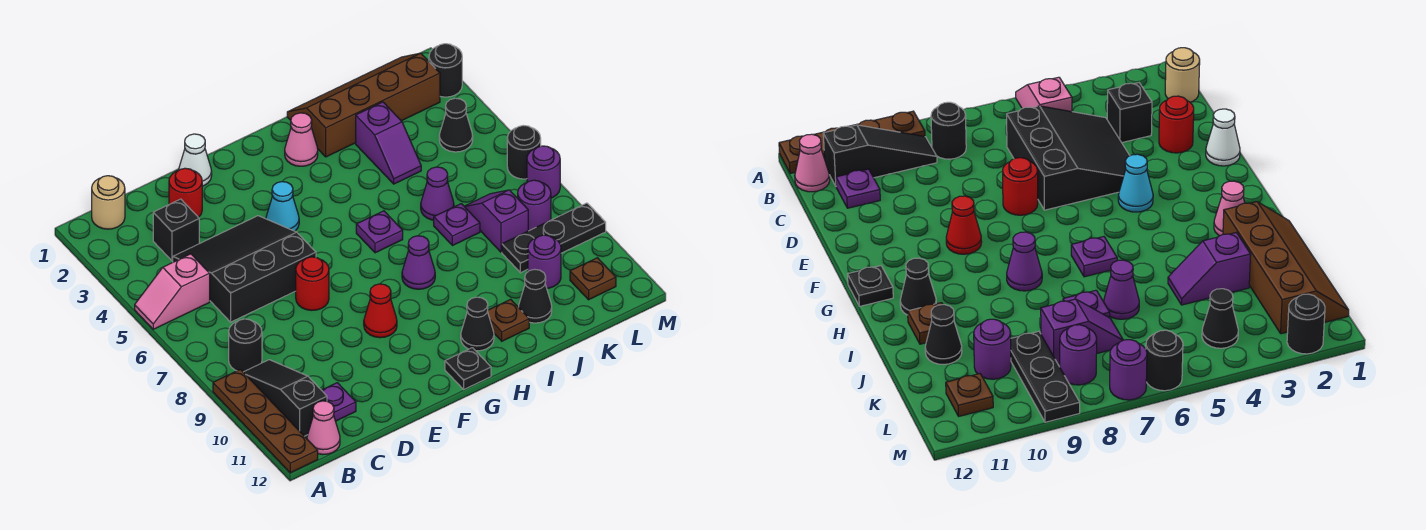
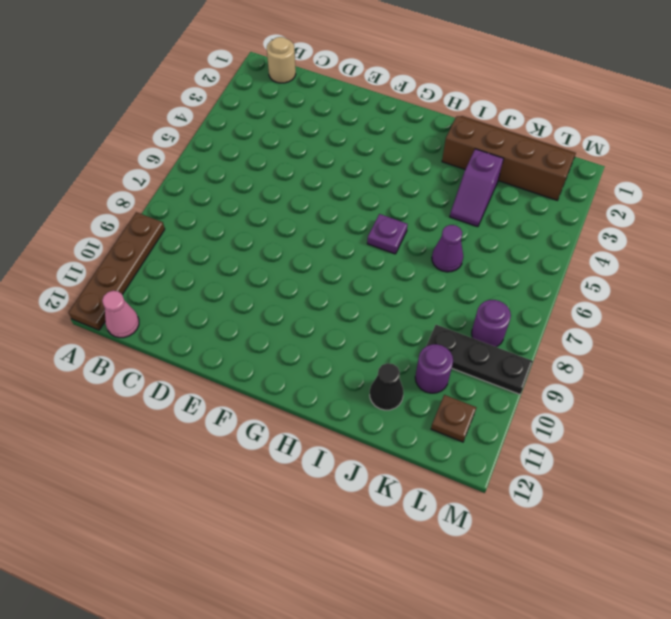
none -> pink slope A5:B5 level 1 top B
none -> black round brick B8 level 1
none -> black slope B9:B11 level 1 top 11
none -> black brick C3 level 1

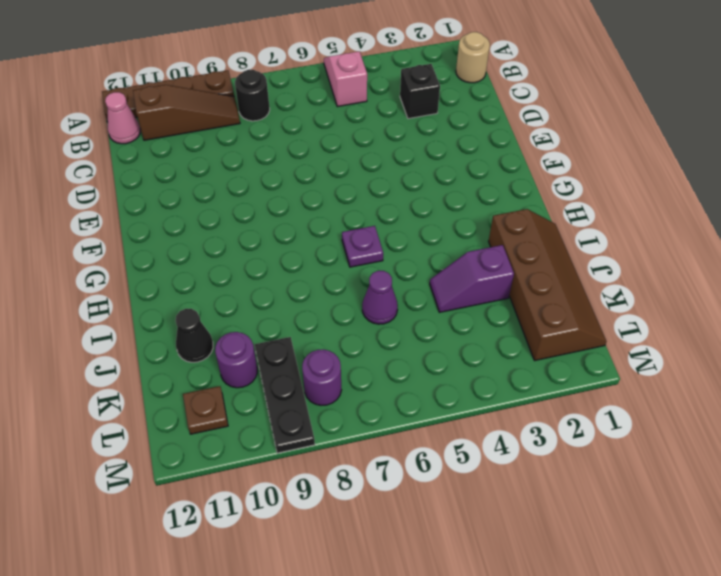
brown slope B9:B11 level 1 top 11 -> black slope B9:B11 level 1 top 11
none -> black slope C4:E6 level 1 top 6
none -> purple plate C11 level 1
none -> red round brick D2 level 1
none -> white cone E1 level 1

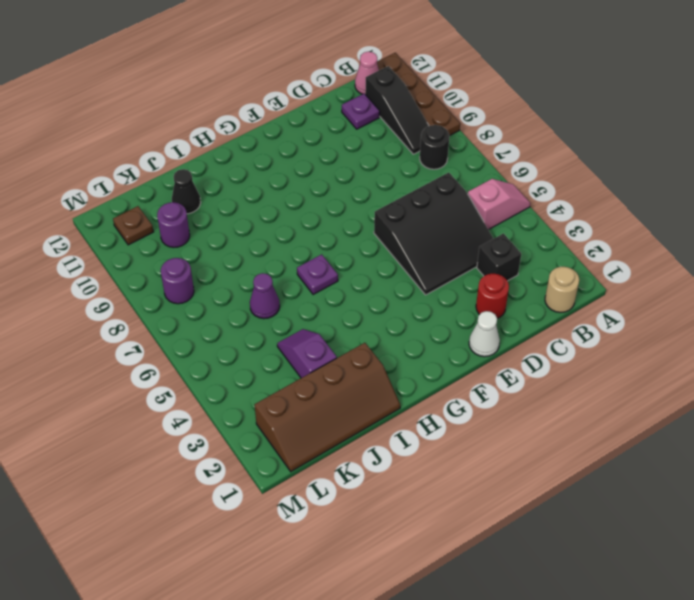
none -> red round brick E7 level 1
none -> cyan cone F4 level 1
none -> red cone F9 level 1
none -> black plate G12 level 1

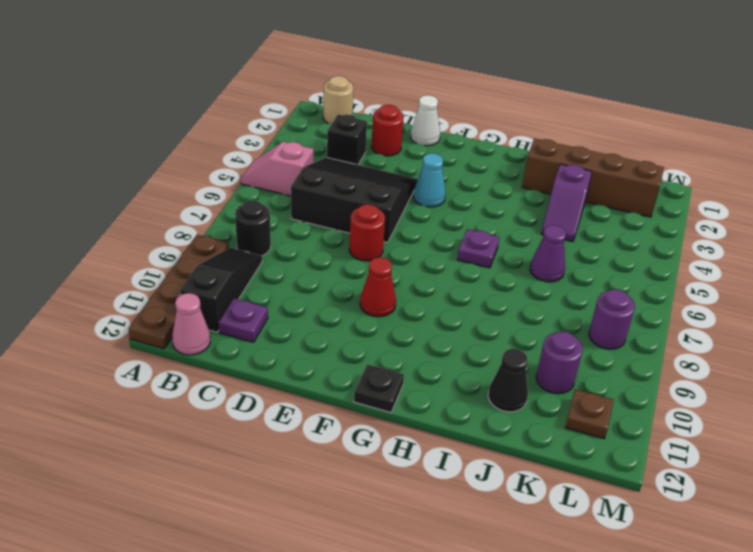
none -> pink cone H2 level 1
none -> purple cone H8 level 1
none -> black cone H11 level 1
none -> brown plate I11 level 1

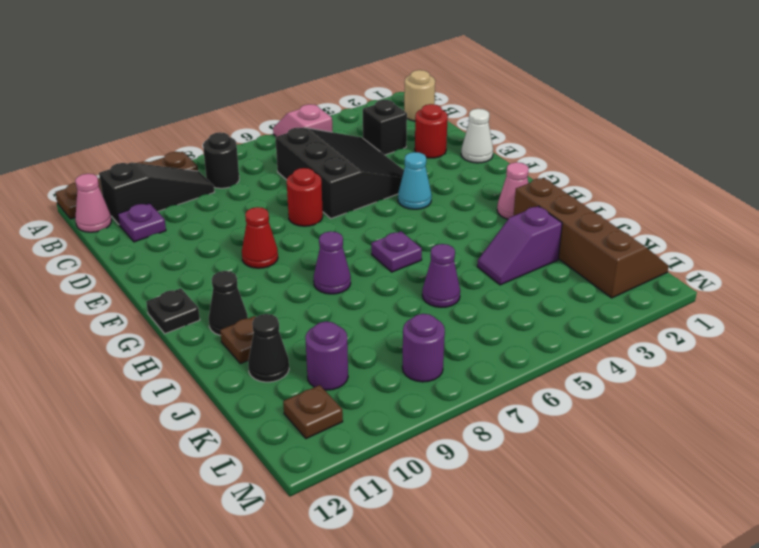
none -> purple plate J7 level 1
none -> purple slope K7:K8 level 1 top 8
none -> black plate K9:M9 level 1
none -> black cone L4 level 1

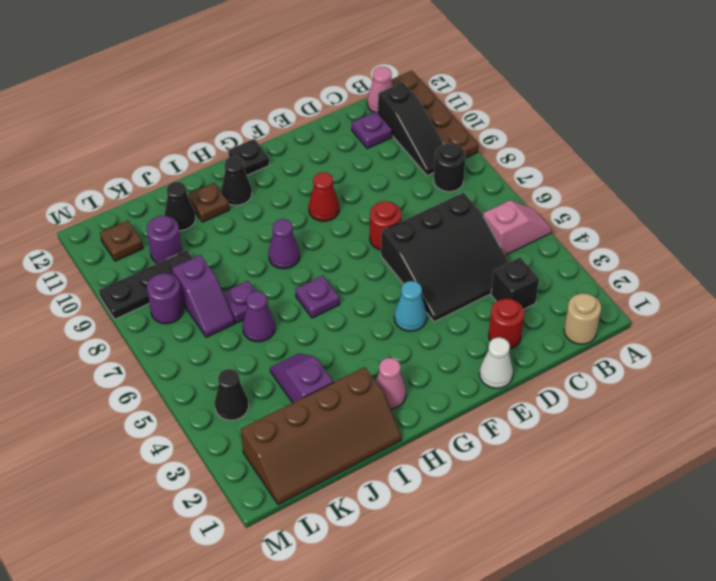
none -> black round brick M2 level 1
none -> black round brick M6 level 1
none -> purple round brick M7 level 1

